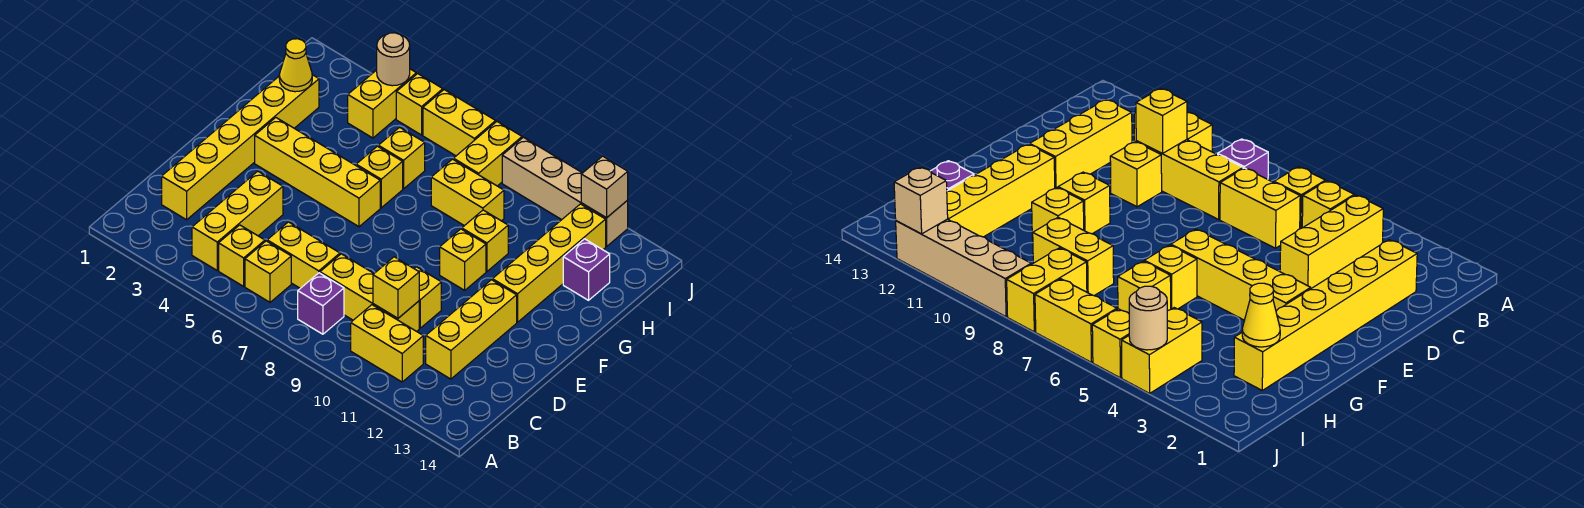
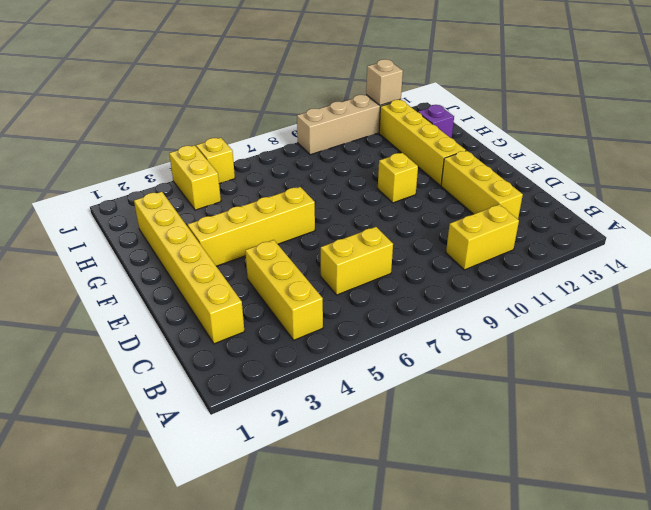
none -> yellow brick B5 level 1
none -> yellow brick B6 level 1
none -> purple brick B8 level 1

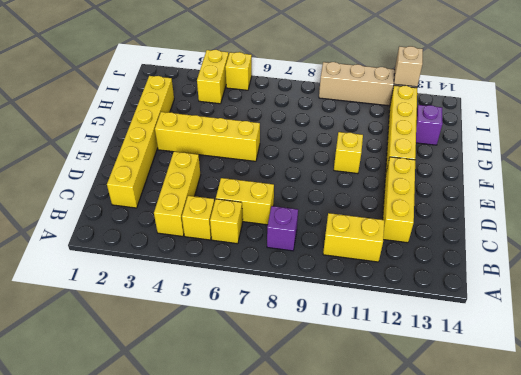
none -> yellow brick C8:C10 level 1
none -> yellow brick D10 level 1
none -> yellow brick G6 level 1

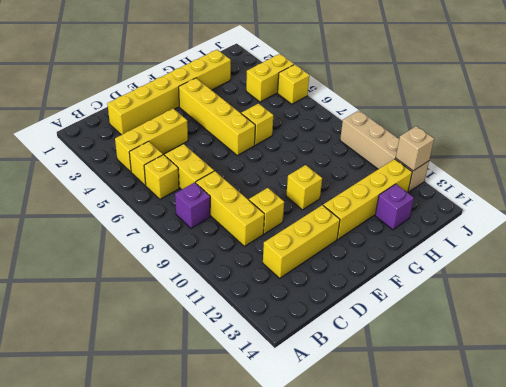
none -> yellow brick B10:B11 level 1
none -> yellow brick G10 level 1
none -> yellow brick H6 level 1

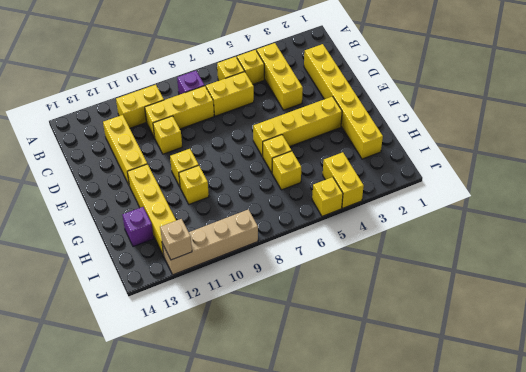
none -> yellow brick H8:H9 level 1
none -> yellow brick I8:J8 level 1
none -> yellow brick J6:J7 level 1

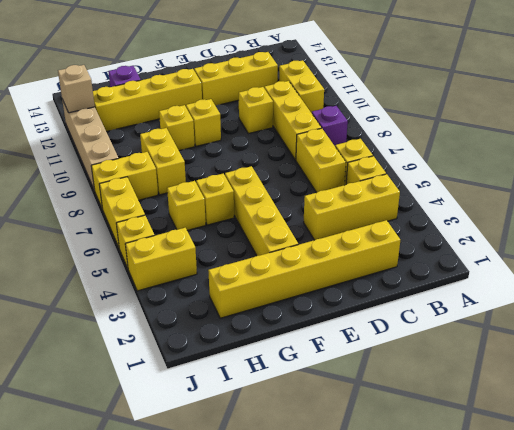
none -> yellow brick C10 level 2
none -> yellow cone H2 level 2
none -> tan round brick J4 level 2

